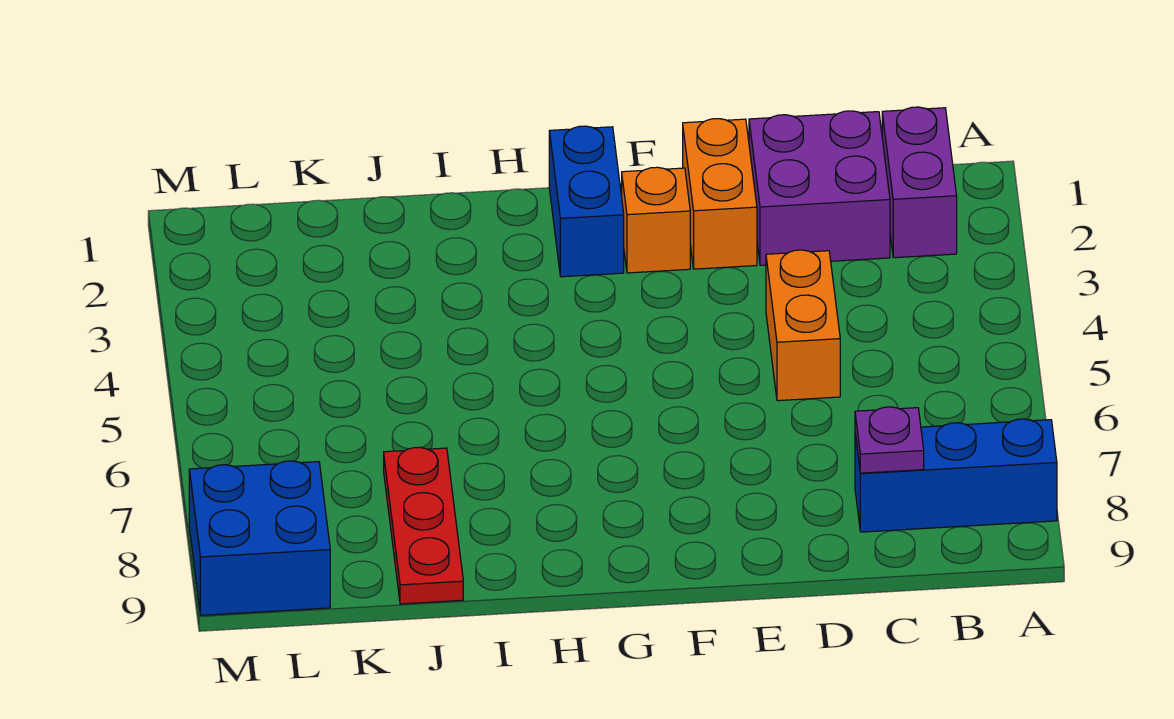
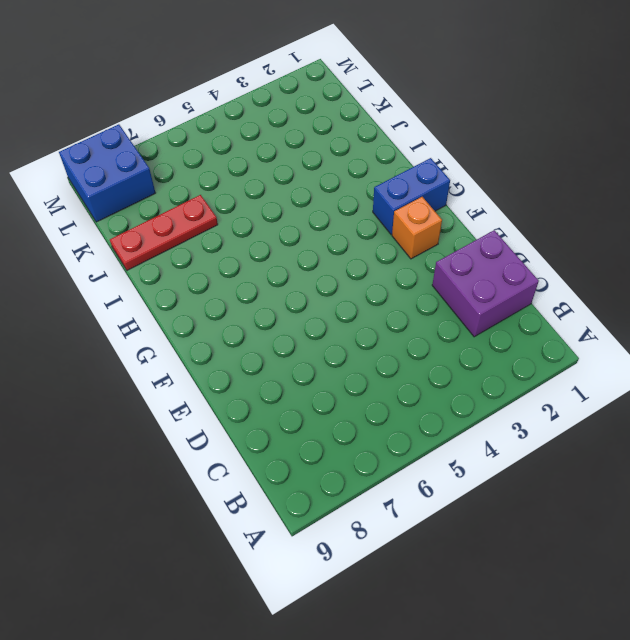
none -> blue brick A8:C8 level 1
none -> purple brick B1:B2 level 1

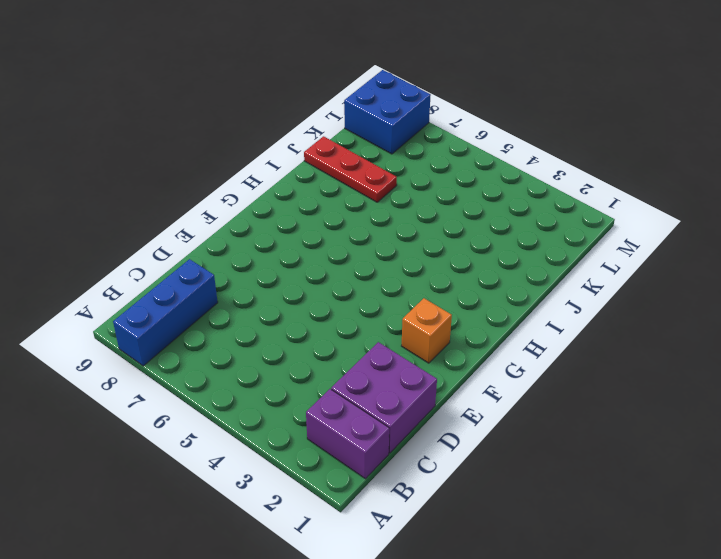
none -> orange brick D4:D5 level 1
none -> orange brick E1:E2 level 1

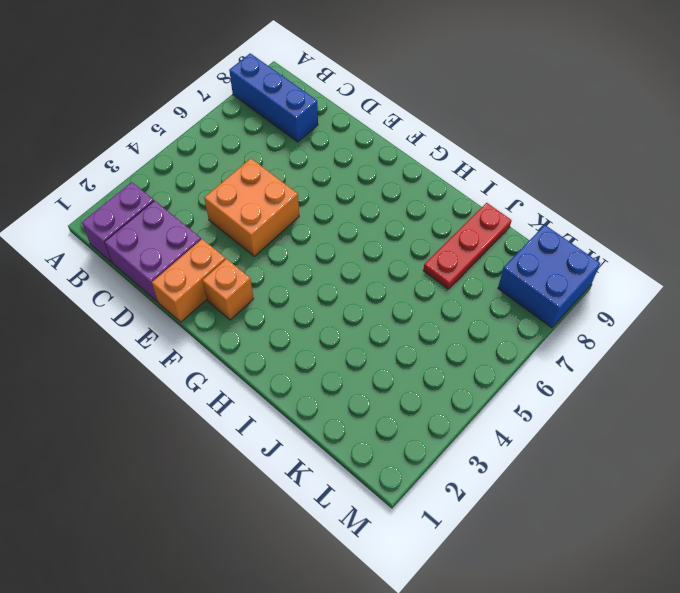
orange brick D4:E5 level 1 -> orange brick D4:D5 level 1
none -> blue brick G1:G2 level 1
none -> purple plate C8 level 2

